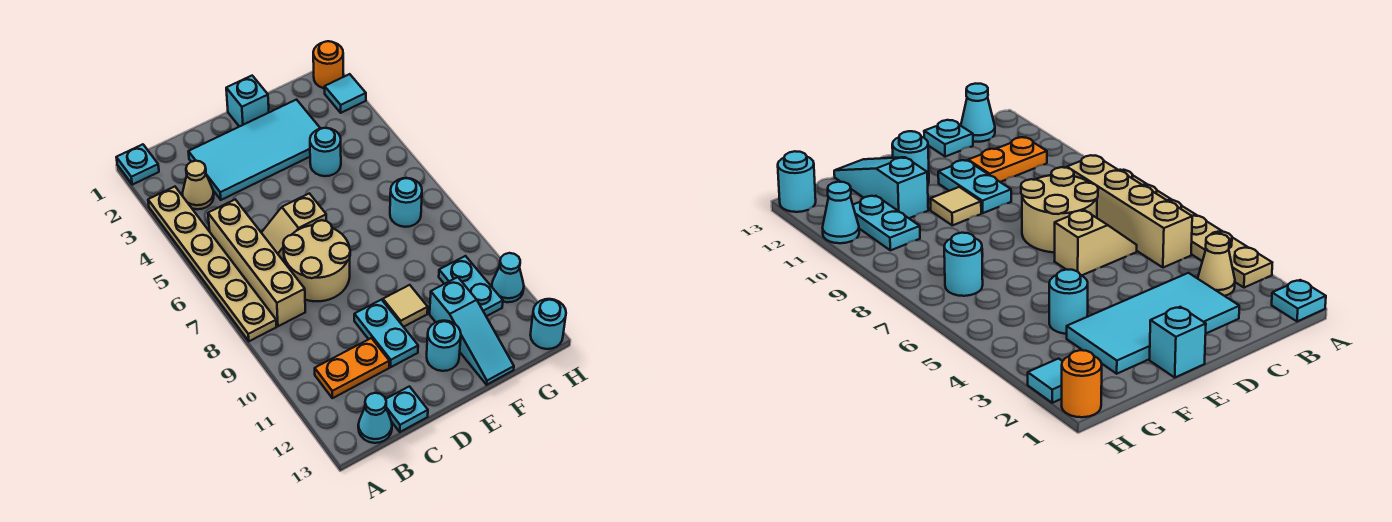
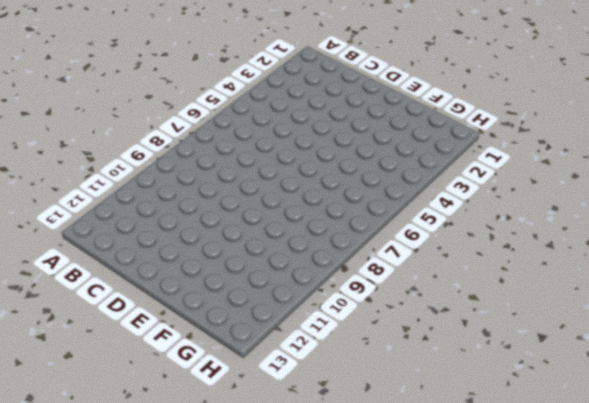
none -> cyan plate A1 level 1
none -> tan plate A3:A8 level 1
none -> tan cone B3 level 1

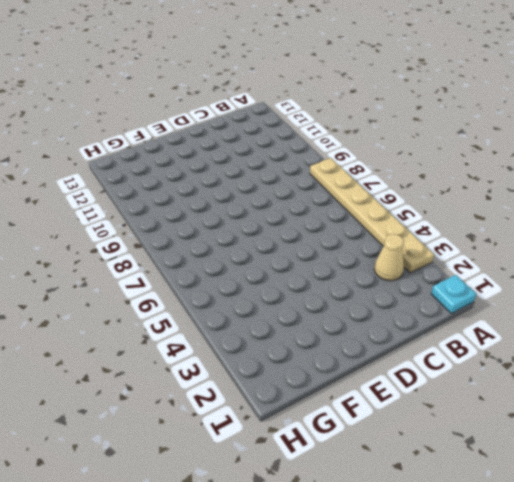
none -> tan brick B5:B8 level 1
none -> orange plate B11:C11 level 1
none -> cyan cone B13 level 1

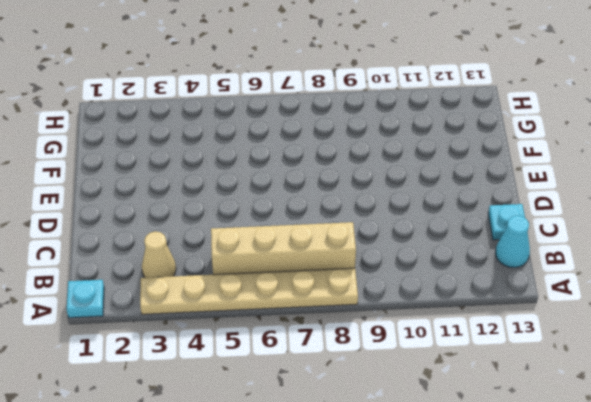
none -> orange plate B11:C11 level 1
none -> cyan tile C2:F3 level 1
none -> tan slope C6:D6 level 1 top D

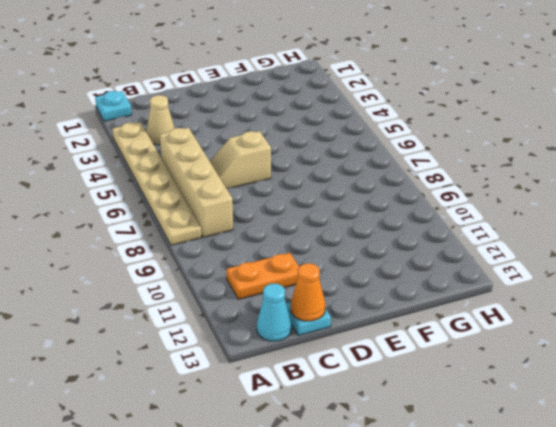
orange cone C13 level 2 -> none
none -> cyan tile C2:F3 level 1
none -> tan round brick C7:D8 level 1
none -> cyan plate D10:D11 level 1

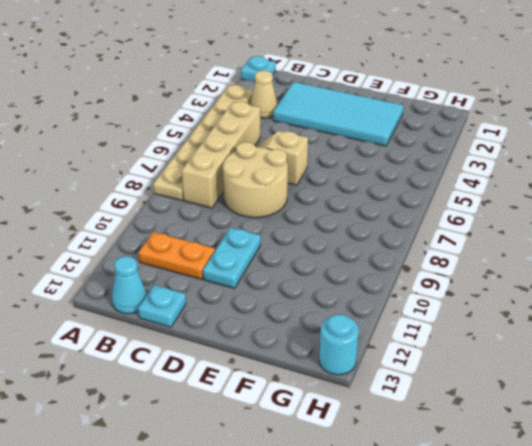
none -> cyan brick E1 level 1
none -> tan tile E10 level 1
none -> cyan round brick E12 level 1

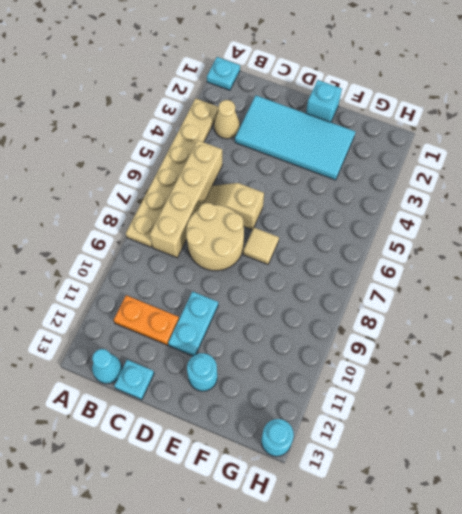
tan tile E7 level 1 -> tan tile E10 level 1
none -> cyan round brick F4 level 1
none -> cyan slope F11:F13 level 1 top 11
none -> cyan round brick G7 level 1

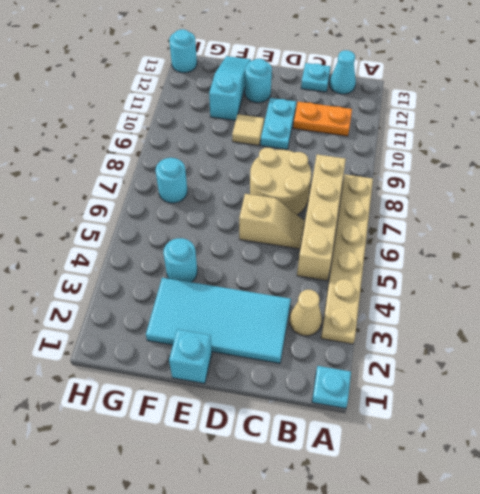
none -> cyan plate G10:G11 level 1
none -> orange round brick H1 level 1
none -> cyan tile H2 level 1

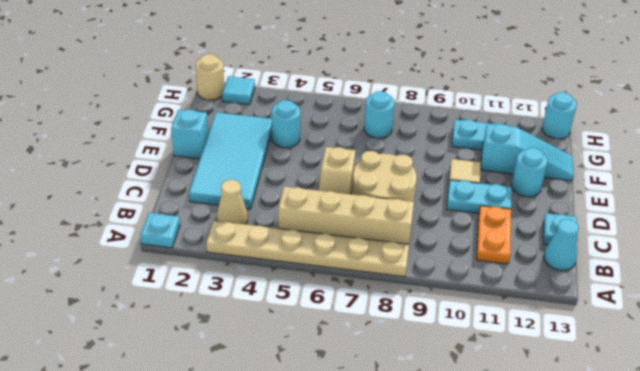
tan round brick H1 level 1 -> orange round brick H1 level 1
none -> cyan cone H11 level 1

